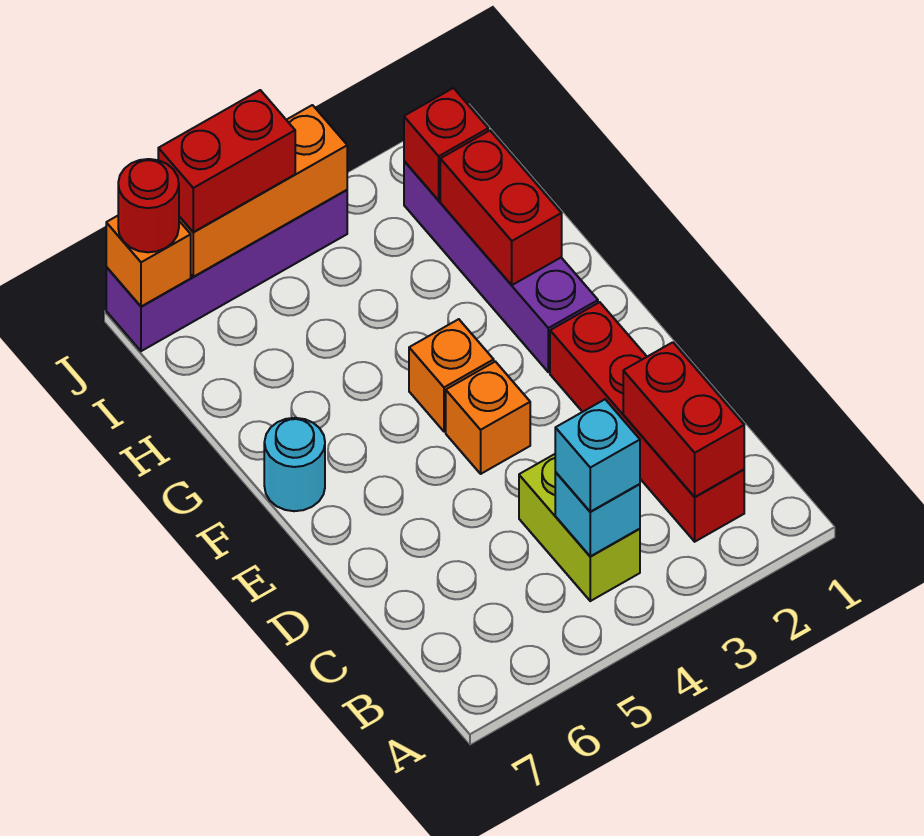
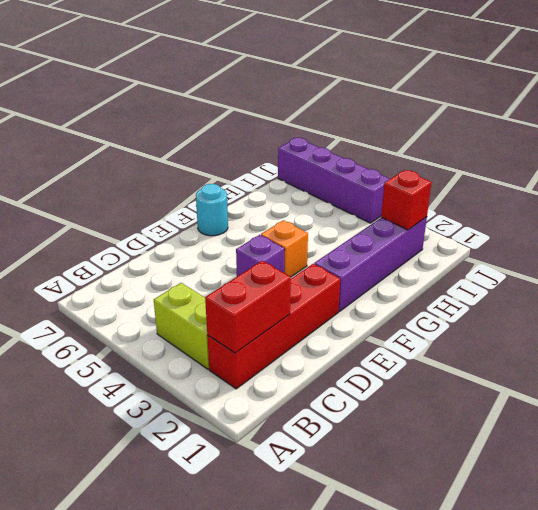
lime brick B3:B4 level 1 -> lime brick B4:C4 level 1
purple brick E4 level 1 -> orange brick E4 level 1
none -> cyan brick B4 level 2
none -> red brick G2:H2 level 2
none -> orange brick J4:J6 level 2

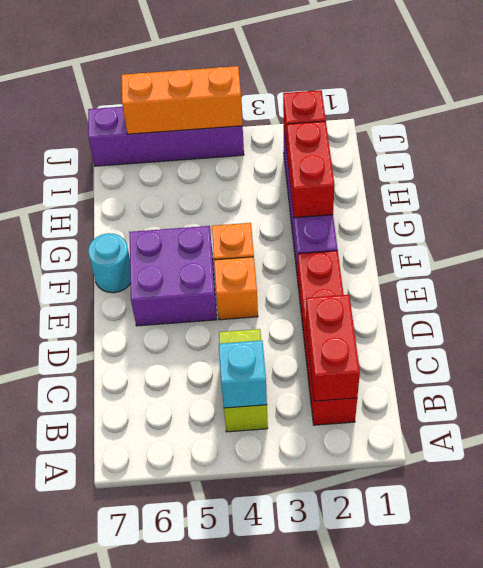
purple brick E5:F6 level 1 -> none
none -> orange brick J7 level 2
none -> cyan brick B4 level 3
none -> red brick J5:J6 level 3

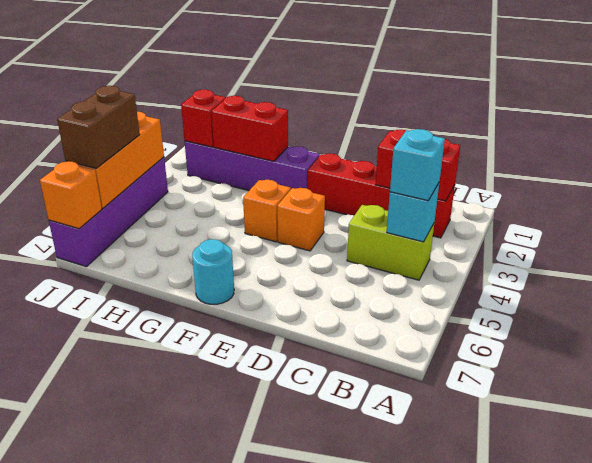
brown brick J5:J6 level 3 -> red brick J5:J6 level 3
none -> red round brick J7 level 3

